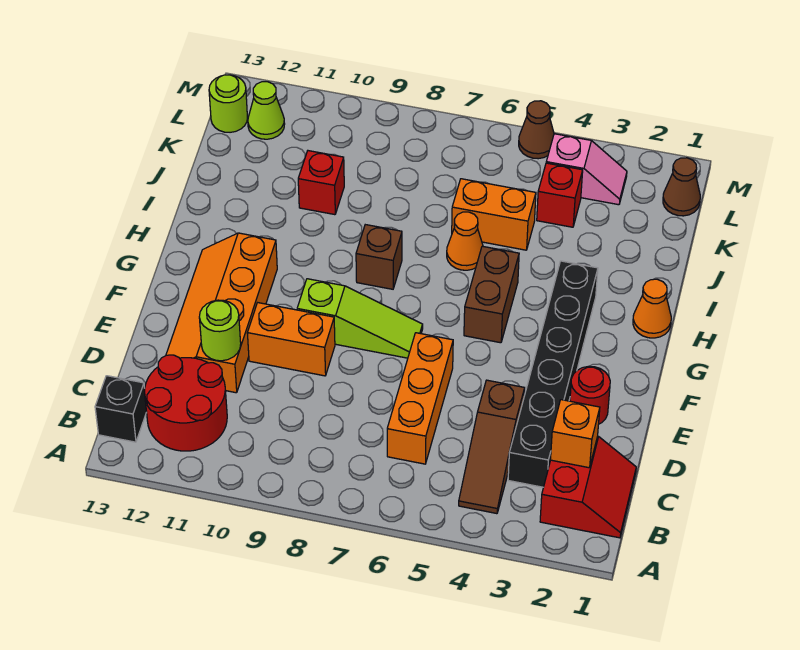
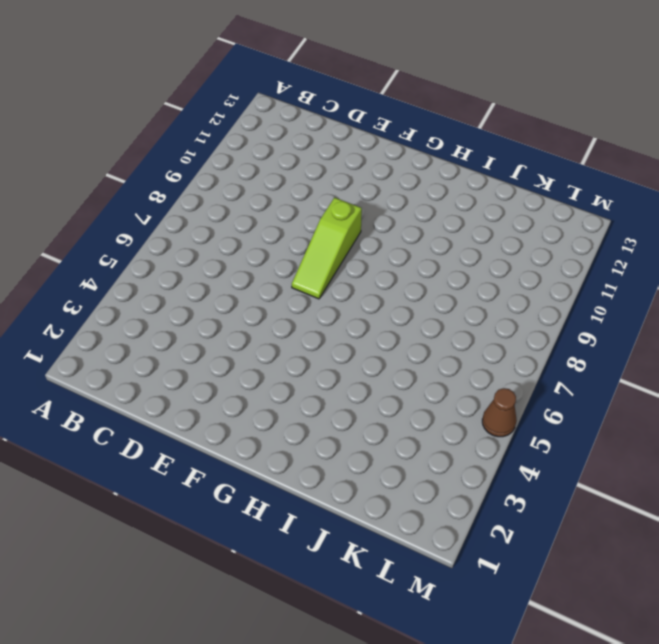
none -> red slope B1:C2 level 1 top 2
none -> brown slope B4:D4 level 1 top D
none -> red round brick B11:C12 level 1

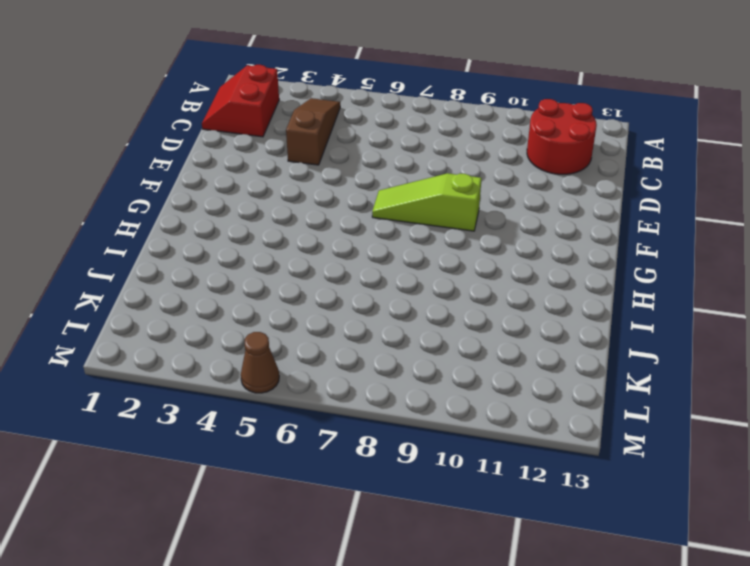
none -> black brick B13 level 1
none -> black brick C3:H3 level 1
none -> orange brick C6:E6 level 1

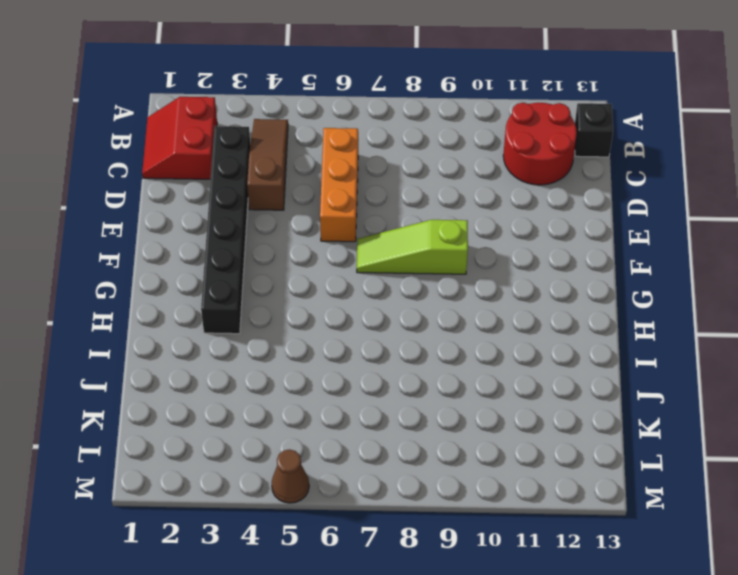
none -> orange slope D11:G12 level 1 top 11
none -> red round brick E2 level 1
none -> orange brick E9:E10 level 1

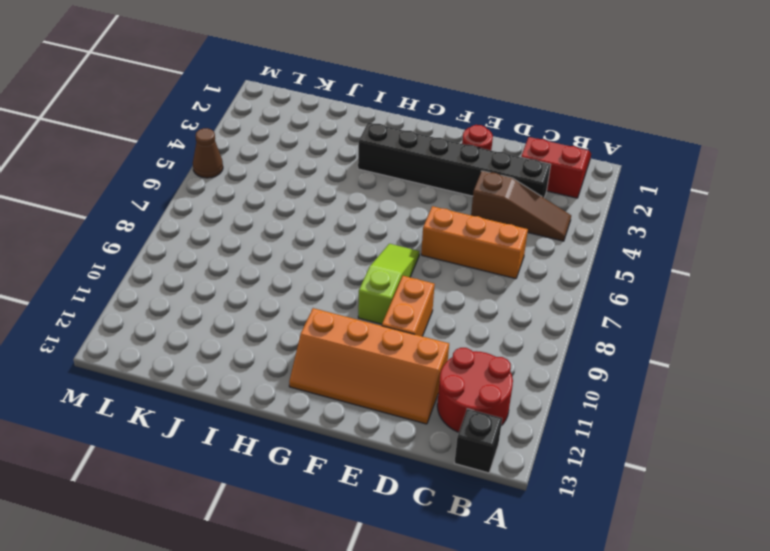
none -> brown brick G5:H5 level 1
none -> orange cone H1 level 1
none -> brown brick H8 level 1

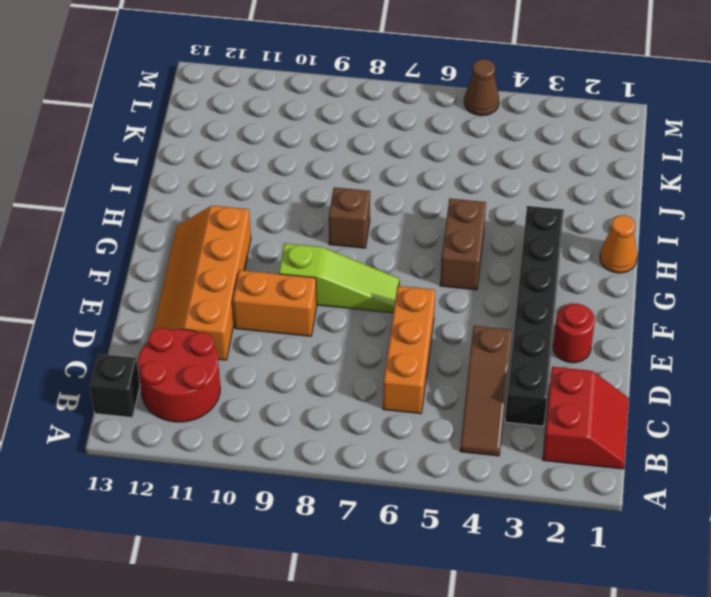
none -> orange cone I6 level 1
none -> orange brick J5:J6 level 1
none -> red brick J10 level 1

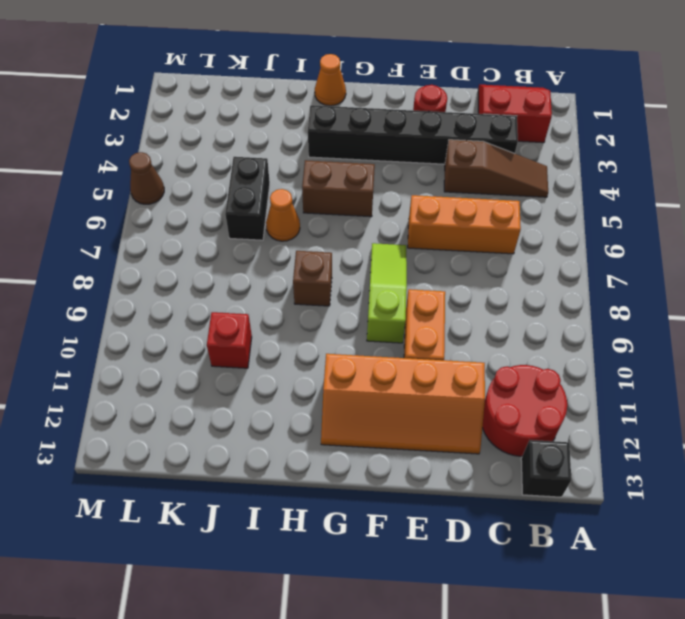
black brick J5:J6 level 1 -> orange brick J5:J6 level 1
none -> red brick K4 level 1
none -> brown cone L1 level 1
none -> pink slope L3:L4 level 1 top 4

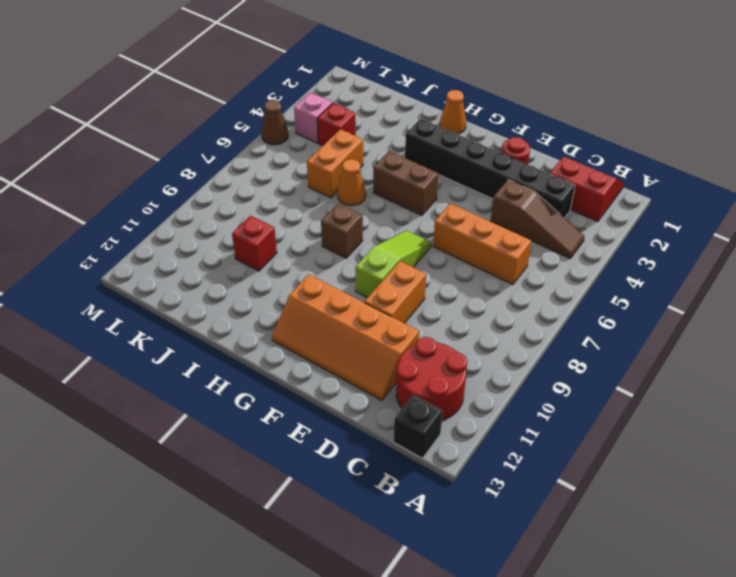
none -> brown cone L1 level 1
none -> lime cone L12 level 1
none -> lime round brick L13 level 1

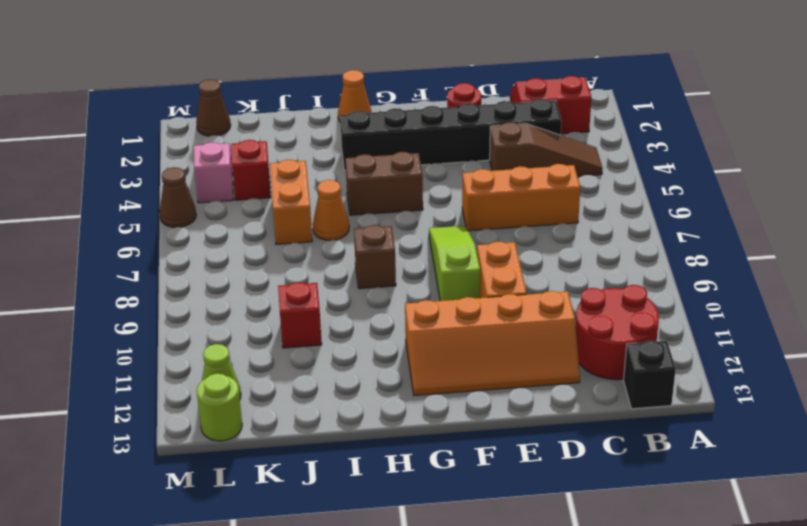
none -> orange brick C2 level 2
none -> lime round brick D11 level 2

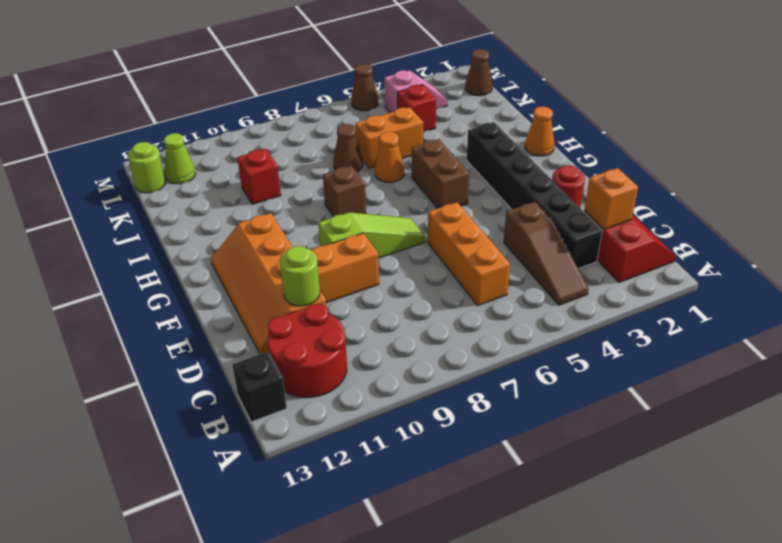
brown cone J7 level 1 -> none

